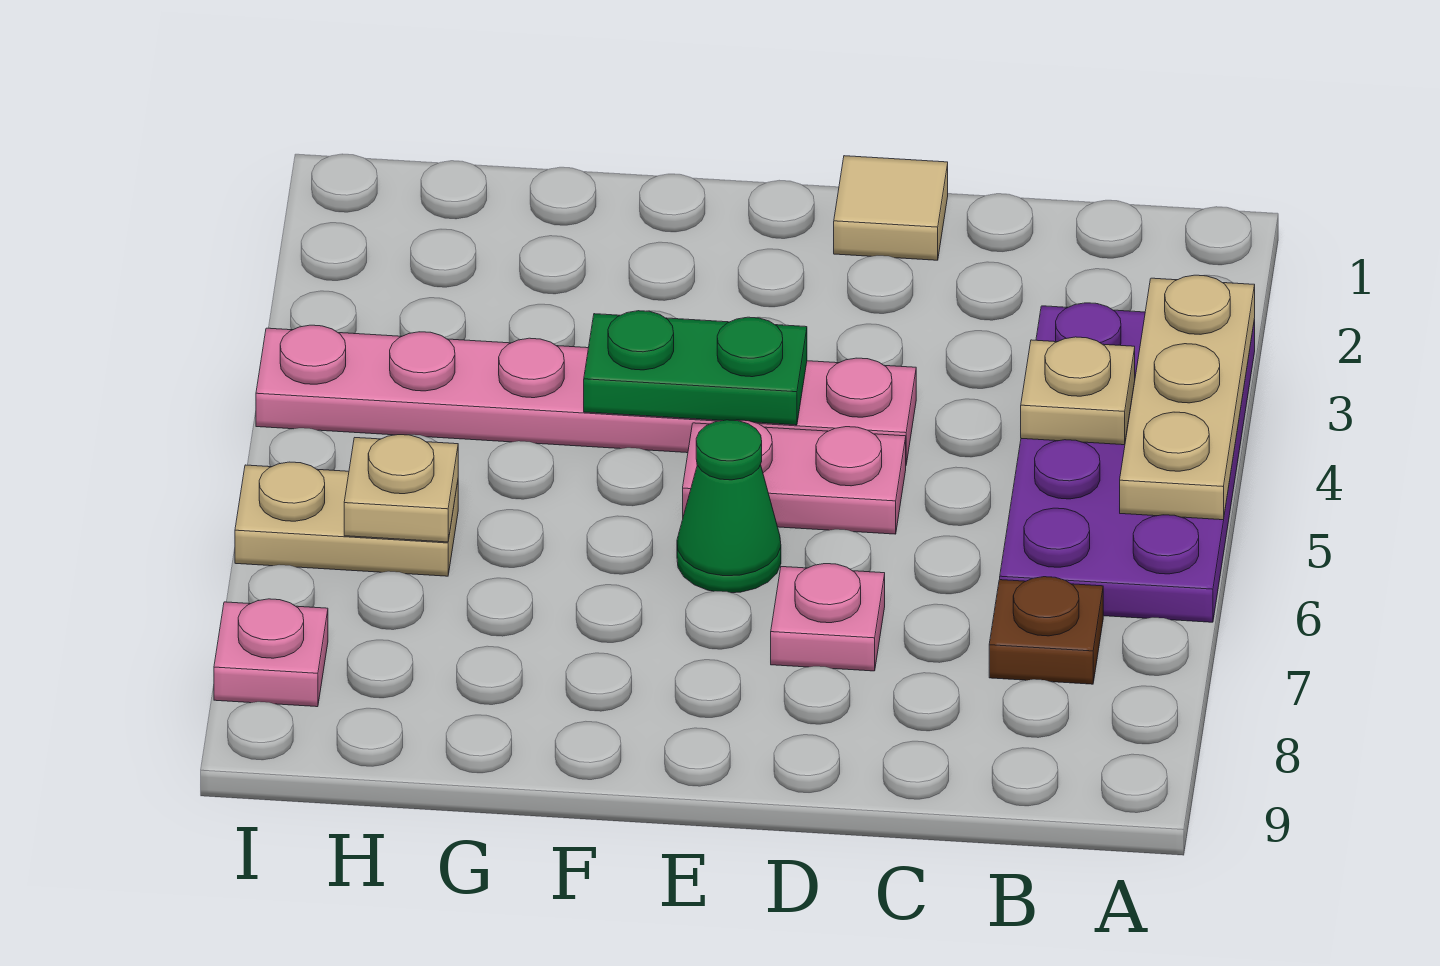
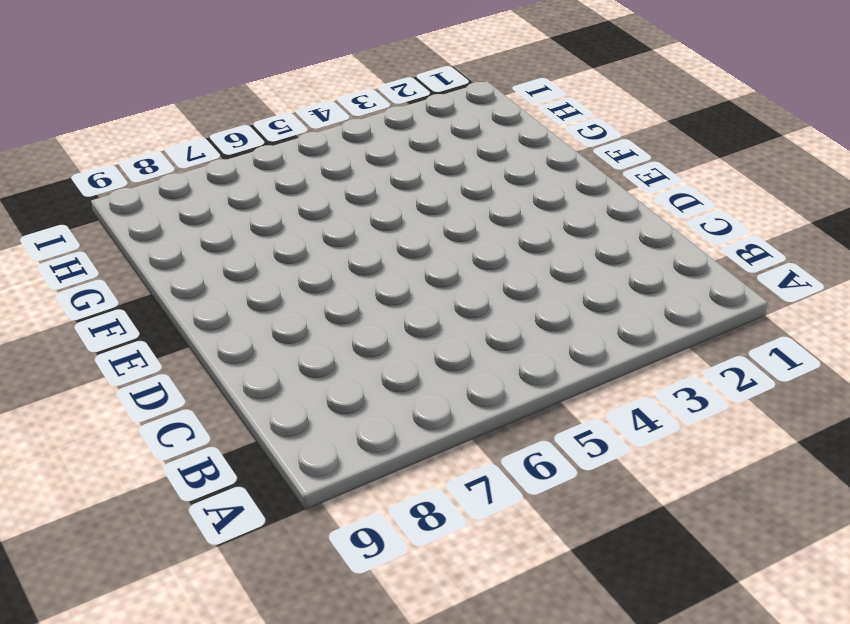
none -> purple plate A3:B6 level 1
none -> brown plate B7 level 1
none -> tan tile D1 level 1

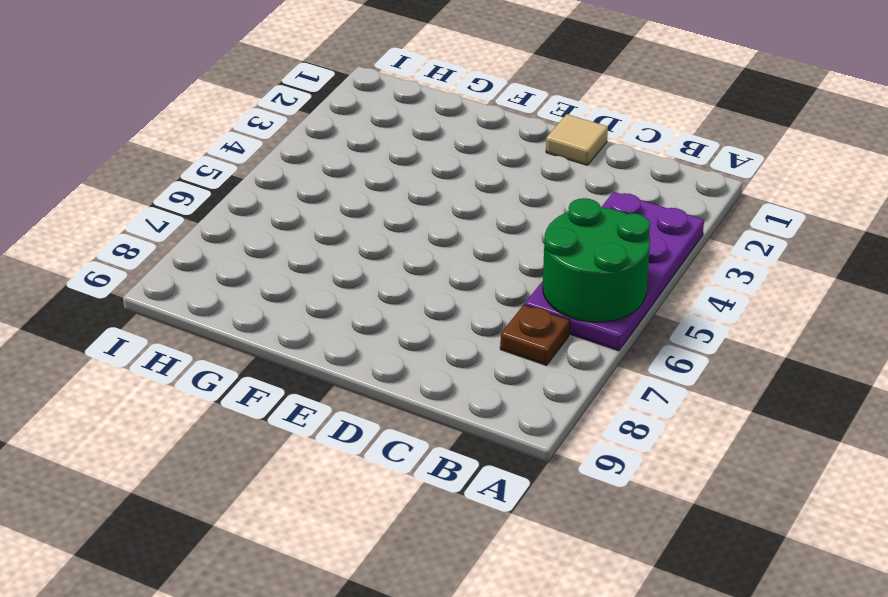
green round brick A5:B6 level 2 -> tan plate A3:A5 level 2
none -> pink plate D4:I4 level 1
none -> pink plate D5:E5 level 1
none -> pink plate D7 level 1

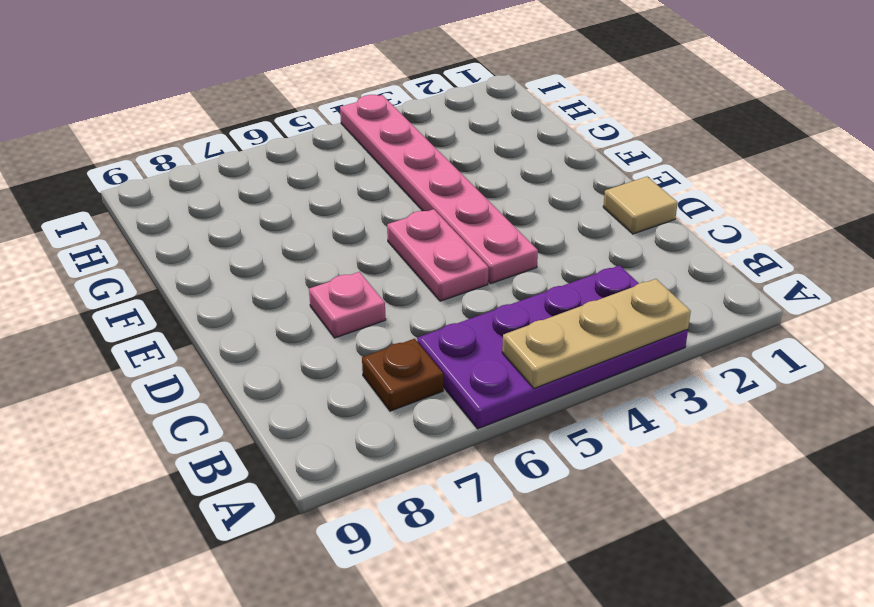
none -> green cone E6 level 1
none -> tan plate H6:I6 level 1
none -> pink plate I8 level 1

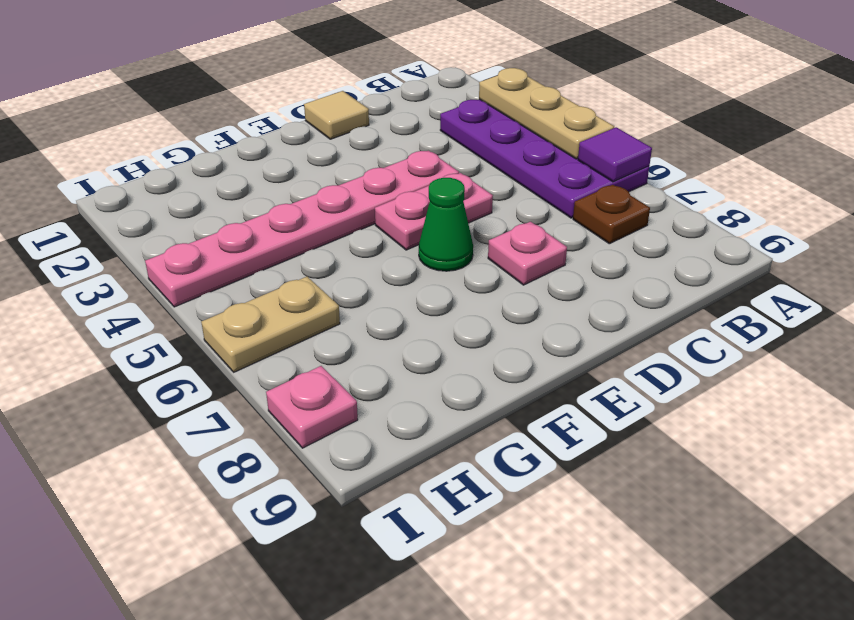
purple tile A6 level 2 -> none
none -> tan plate B4 level 2
none -> green plate E4:F4 level 2
none -> tan plate H6 level 2

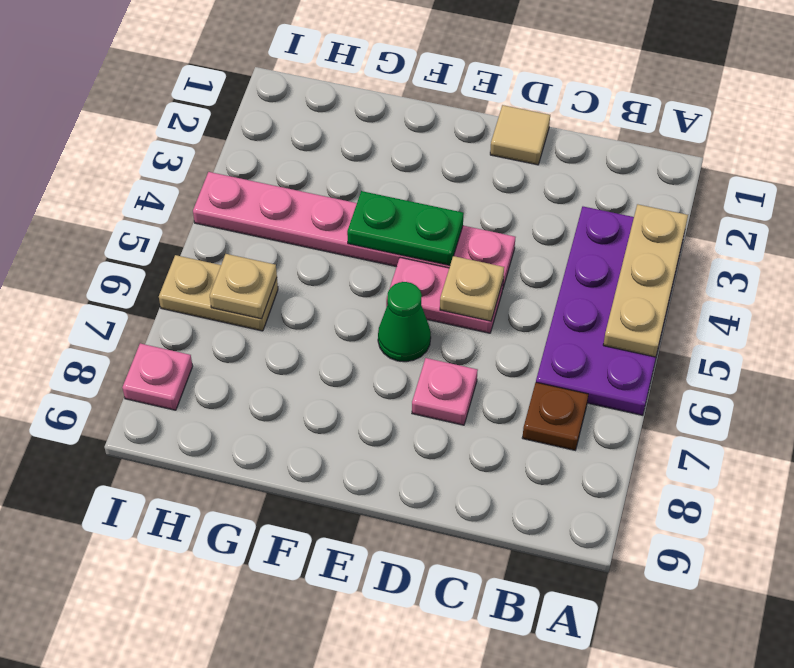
tan plate D5 level 2 -> tan plate B4 level 2

